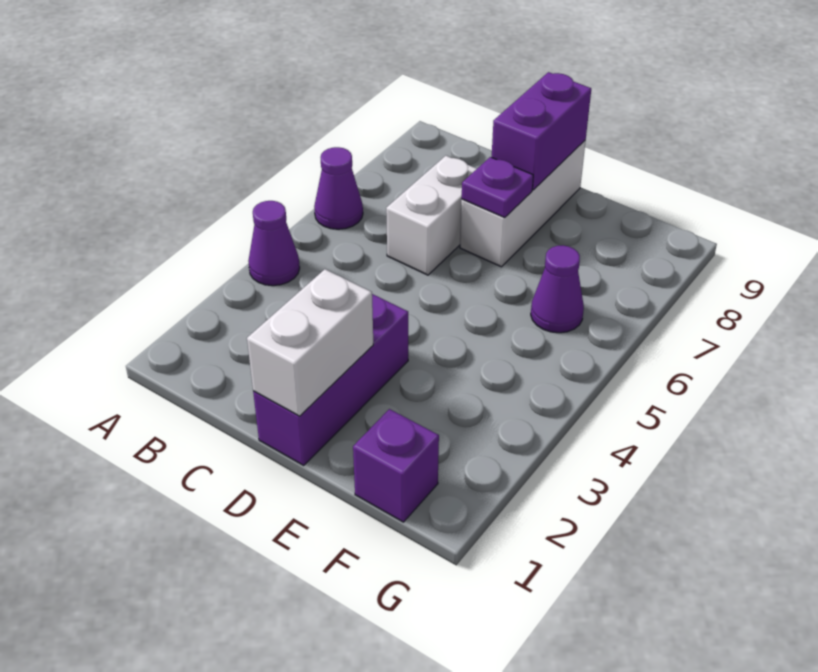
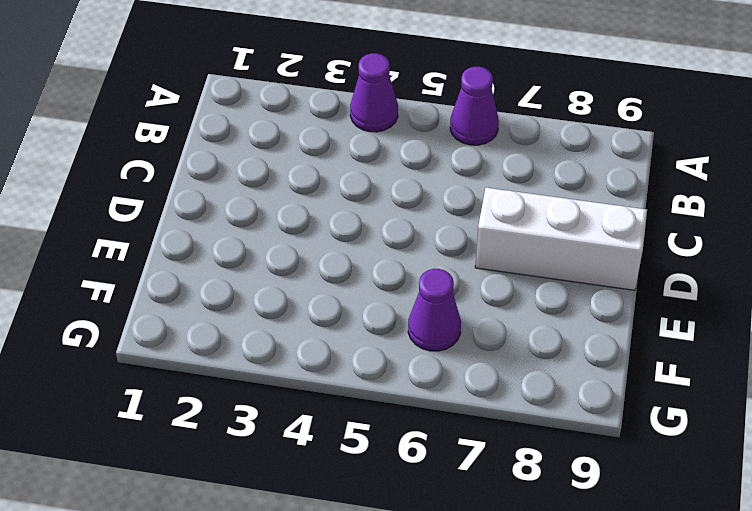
none -> white brick C6:C7 level 1
none -> purple brick D1:D3 level 1

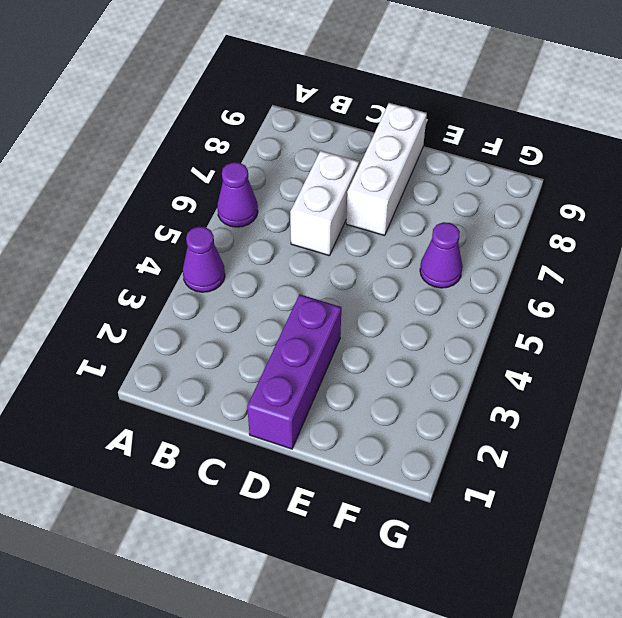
none -> purple brick F1 level 1
none -> white brick D1:D2 level 2

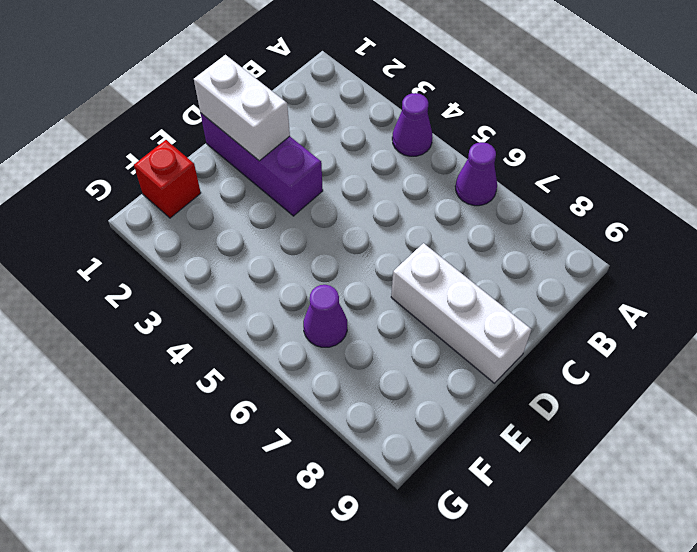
red brick F1 level 1 -> purple brick F1 level 1
none -> white brick C6:C7 level 1
none -> purple plate D7 level 2

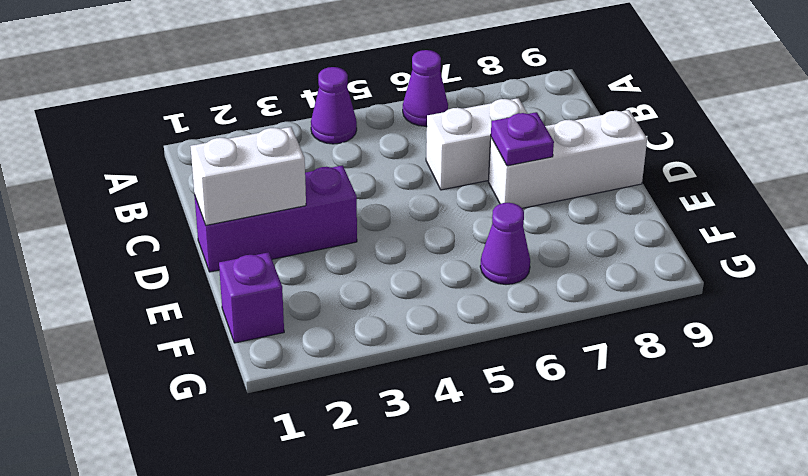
none -> purple brick D8:D9 level 2

